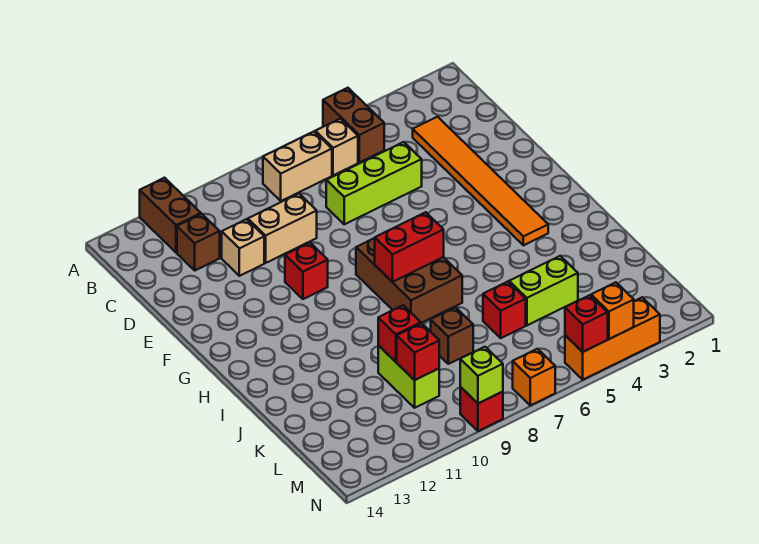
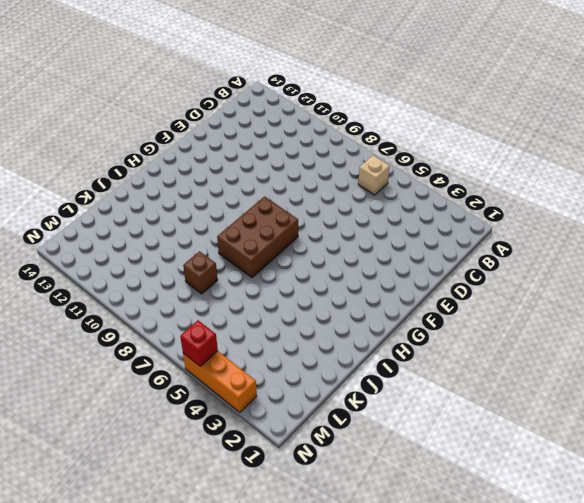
none -> brown brick A5:B5 level 1
none -> brown brick A12:B12 level 1
none -> tan brick B7:B8 level 1

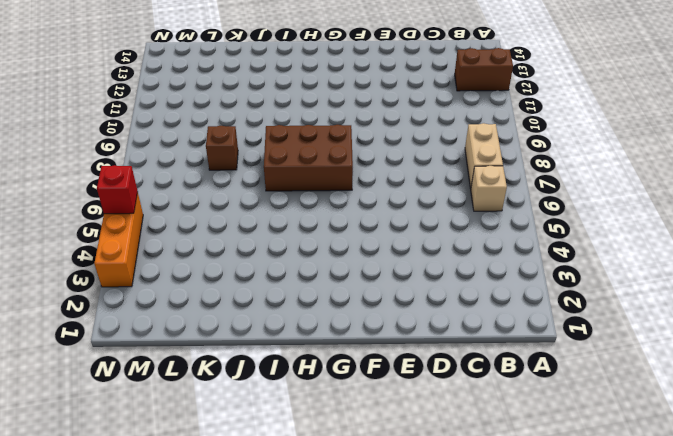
none -> brown brick A5:B5 level 1
none -> orange tile C3:H3 level 1
none -> brown brick C12 level 1

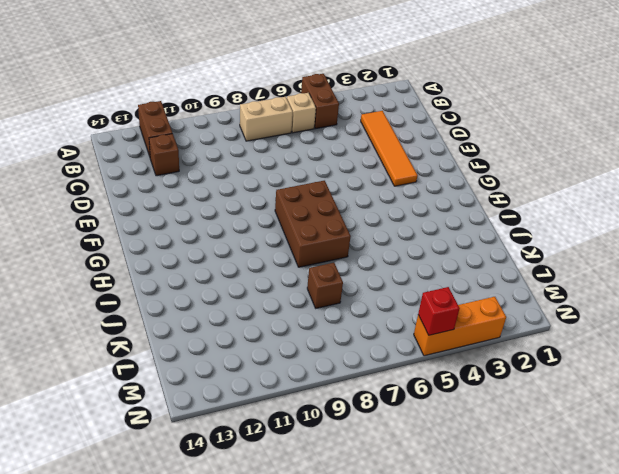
orange tile C3:F3 level 1 -> orange tile C3:H3 level 1
none -> lime brick D5:D7 level 1
none -> tan brick D9:D10 level 1
none -> tan brick D11 level 1

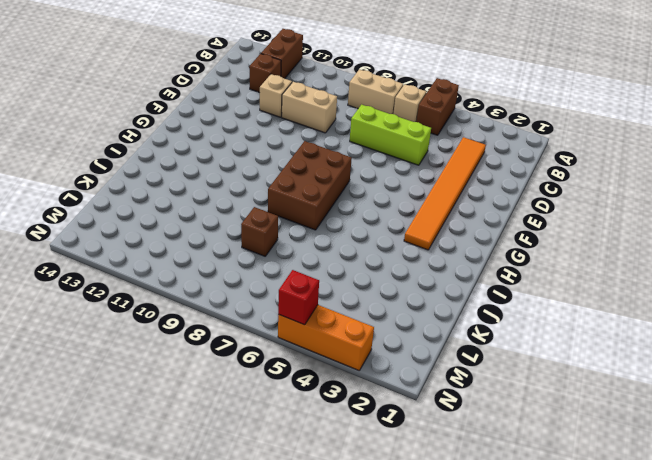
none -> red brick F10 level 1
none -> lime brick K4:K5 level 1
none -> red brick K6 level 1

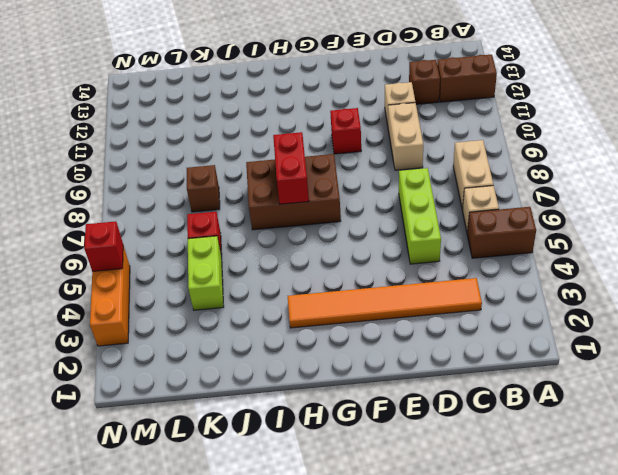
none -> lime brick K10:L10 level 1
none -> orange brick N7 level 1
none -> red brick N9 level 1

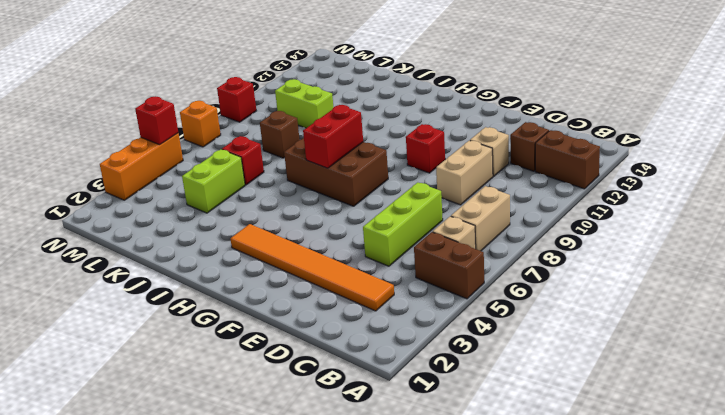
none -> red brick K10 level 2
none -> red brick L10 level 2
none -> orange brick N4 level 2

